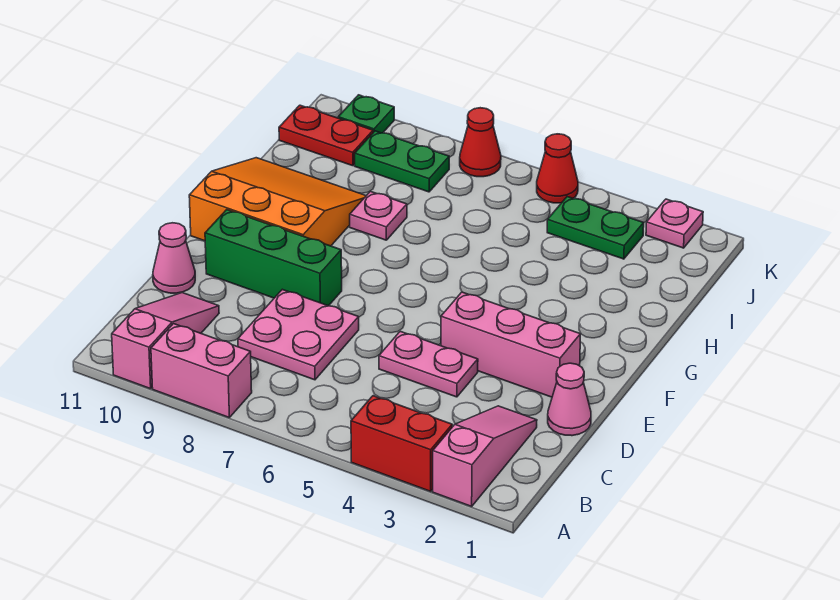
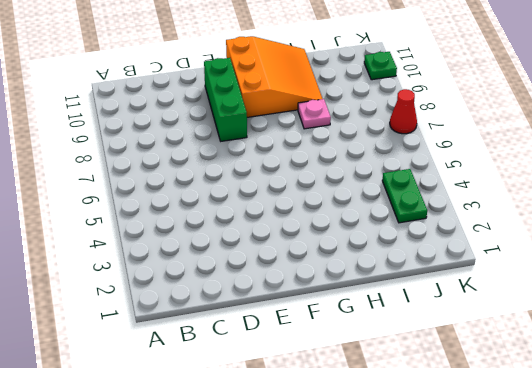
none -> pink slope A2:C2 level 1 top A
none -> red brick A3:A4 level 1
none -> pink brick A8:A9 level 1

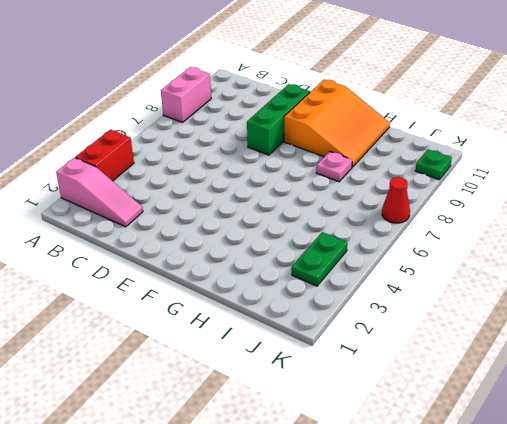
none -> pink slope A10:C10 level 1 top A
none -> pink plate C7:D8 level 1
none -> pink cone D1 level 1

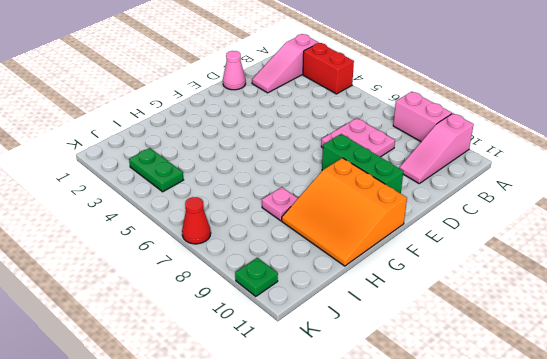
none -> pink plate D4:D5 level 1
none -> pink cone D11 level 1
none -> pink brick E2:E4 level 1

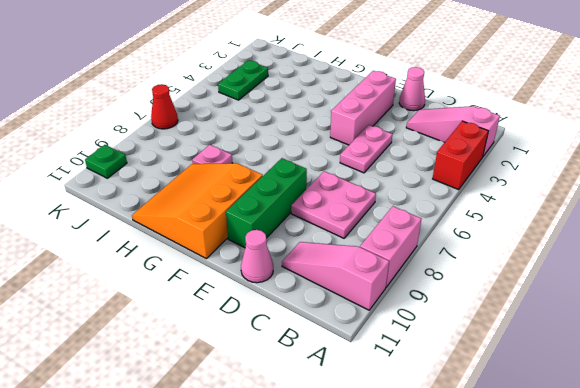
none -> green plate J8:J9 level 1
none -> red plate J10:J11 level 1
none -> pink plate K2 level 1

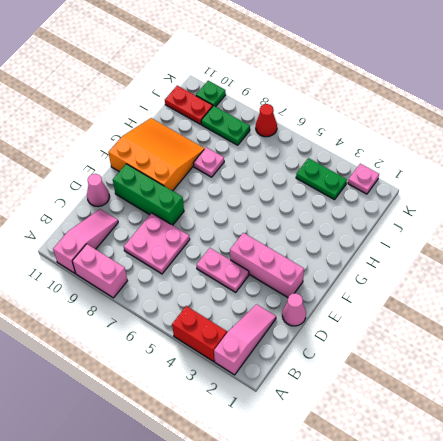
none -> red cone K5 level 1

